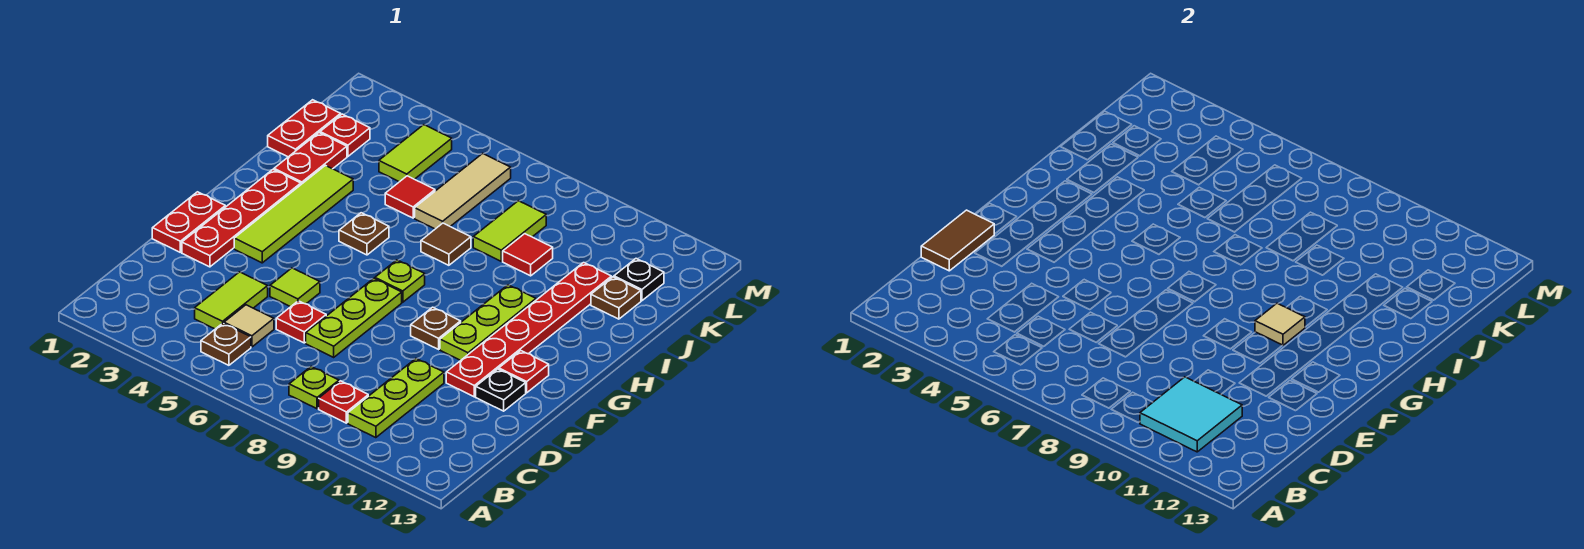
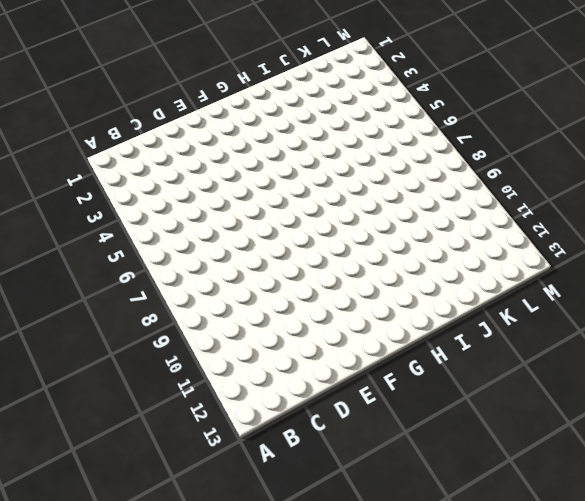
none -> brown plate B5 level 1
none -> lime plate B8 level 1
none -> red plate B9 level 1
none -> lime plate B10:D10 level 1

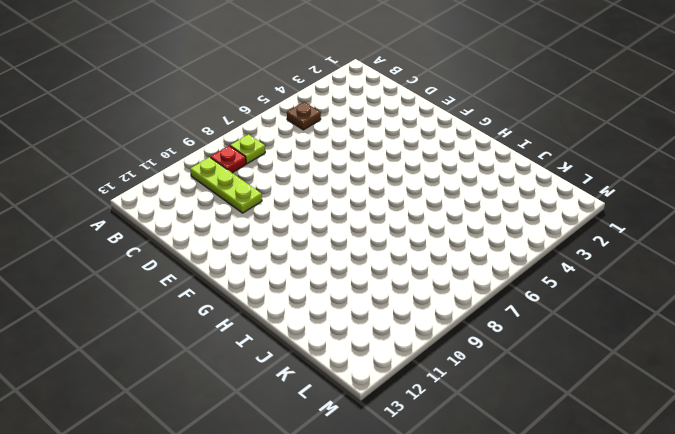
none -> lime tile C4:D4 level 1
none -> tan tile C5 level 1
none -> red plate D6 level 1
none -> lime plate D7:F7 level 1

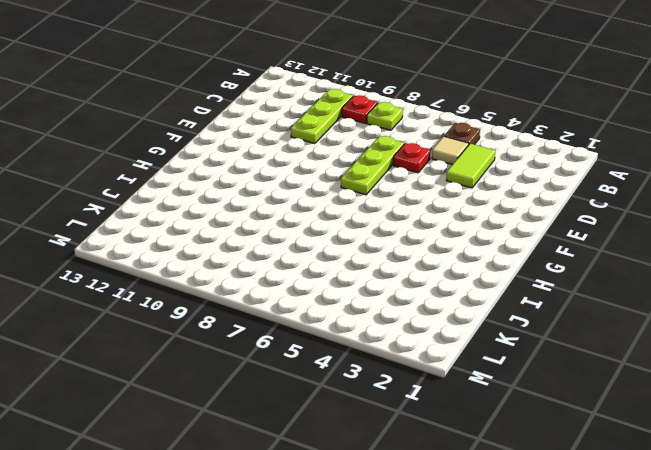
none -> red plate E1:F1 level 1
none -> red plate E2:H2 level 1
none -> lime tile E5 level 1
none -> red plate E11:J11 level 1

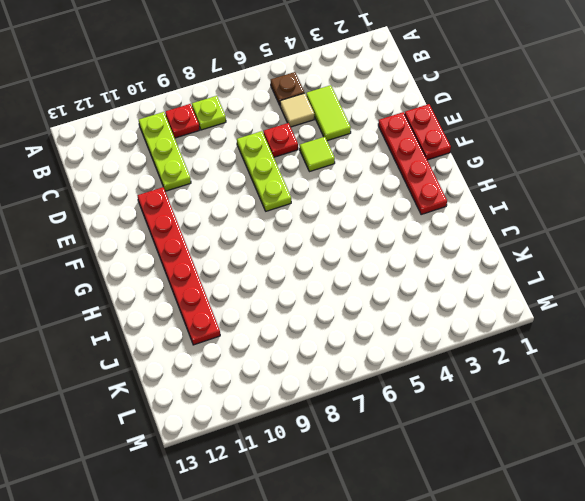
none -> black plate E12 level 1
none -> lime tile F3:I3 level 1
none -> brown plate F9 level 1
none -> lime plate F10:H10 level 1

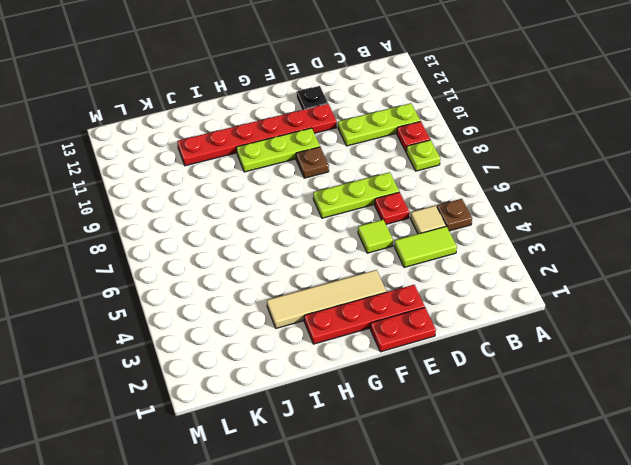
tan tile F3:I3 level 1 -> lime tile F3:I3 level 1
none -> red plate F12 level 1
none -> lime plate G7 level 1
none -> brown plate H5 level 1
none -> red plate I2:J2 level 1

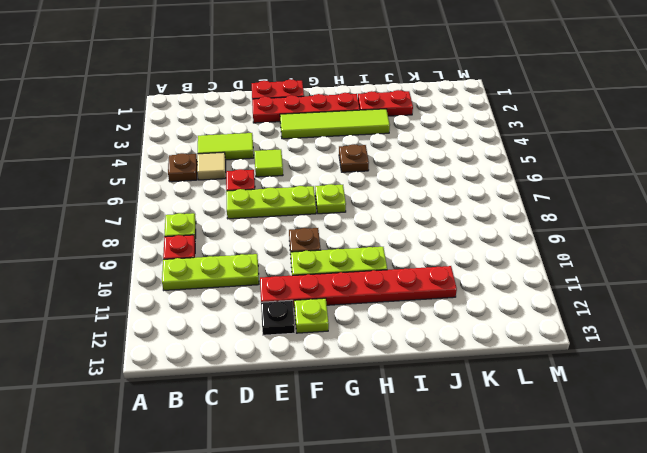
lime plate F12 level 1 -> red plate F12 level 1
none -> brown tile I7 level 1
none -> red plate J1:K1 level 1
none -> red tile J5 level 1
none -> tan tile J6:L6 level 1

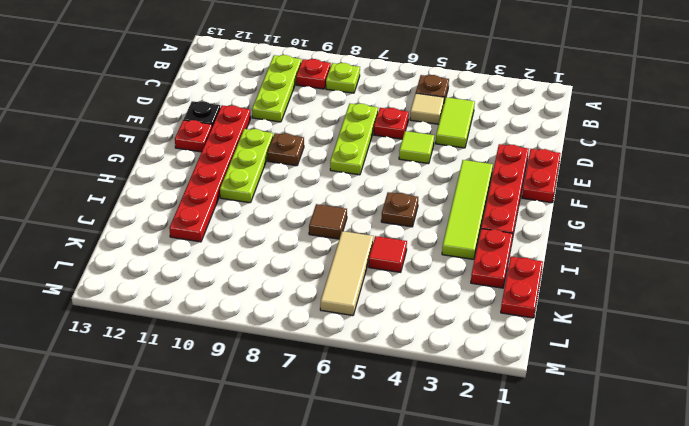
none -> lime plate G7 level 1
none -> lime tile J8:K8 level 1
none -> red tile J9 level 1
none -> brown plate J12 level 1

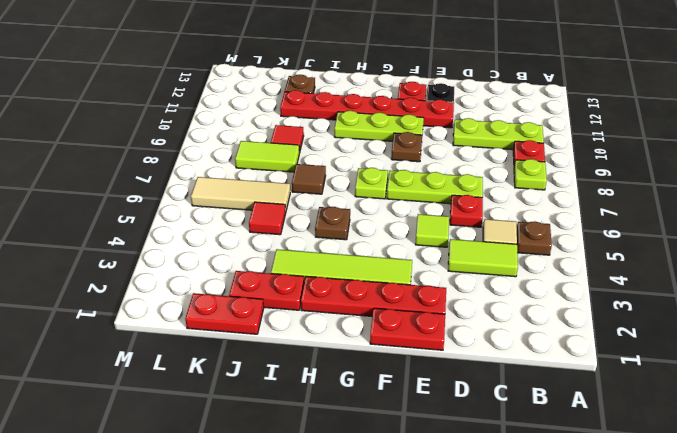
none -> red plate K2 level 1
none -> lime tile K4:L4 level 1
none -> black plate K12 level 1
none -> cyan tile B10:C11 level 2

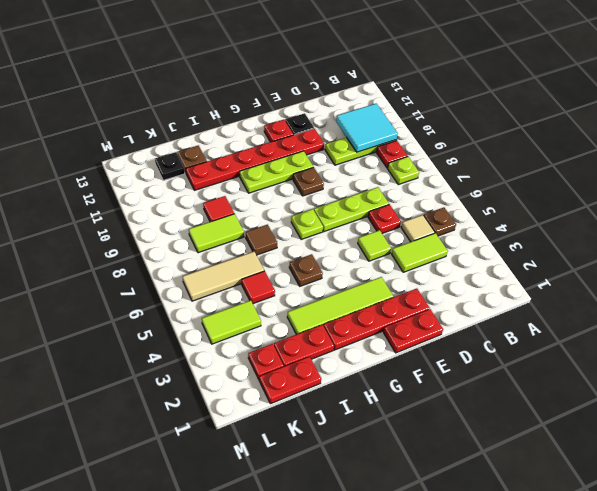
none -> brown tile D1:E1 level 2
none -> tan tile G10 level 2

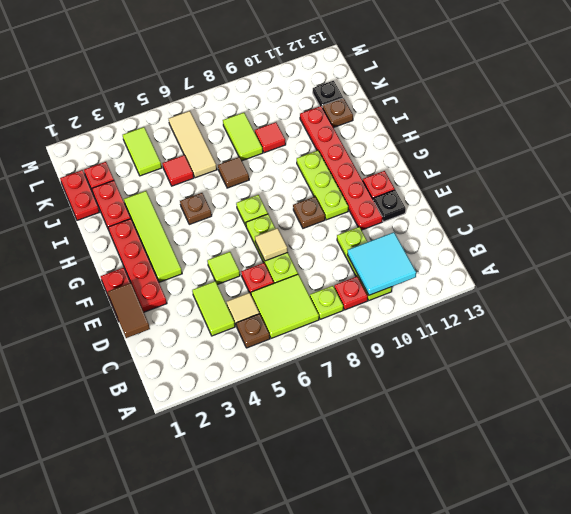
lime tile B6:C7 level 1 -> none
tan tile E7 level 2 -> tan tile G10 level 2

